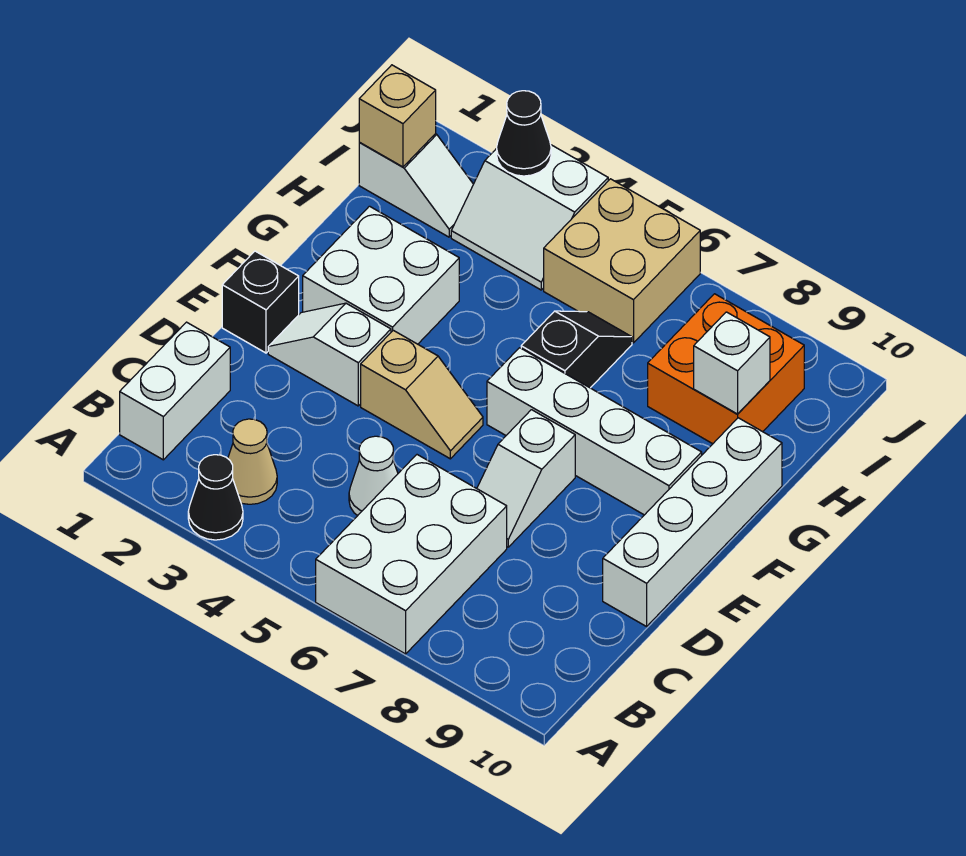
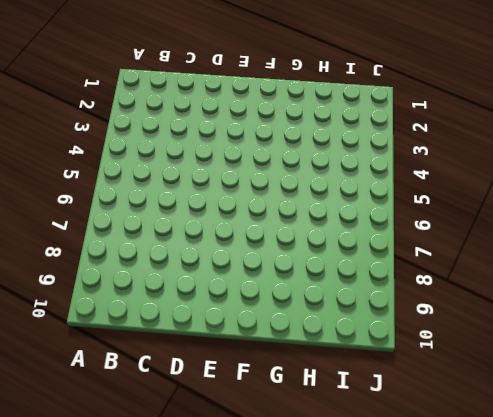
none -> black cone A3 level 1
none -> white brick A6:C7 level 1
none -> white brick B1:C1 level 1

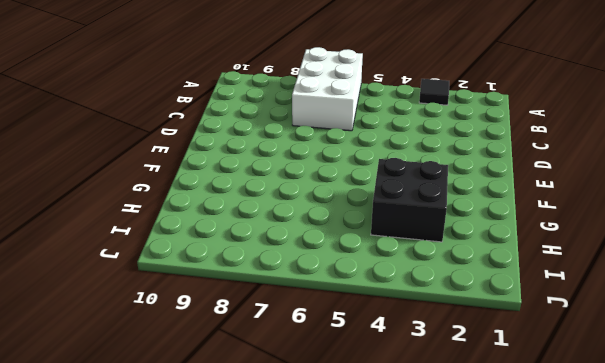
black tile A3 level 1 -> black cone A3 level 1
black brick G3:H4 level 1 -> white brick F2:G3 level 1
none -> white brick B1:C1 level 1
none -> tan cone B3 level 1
none -> white cone C5 level 1

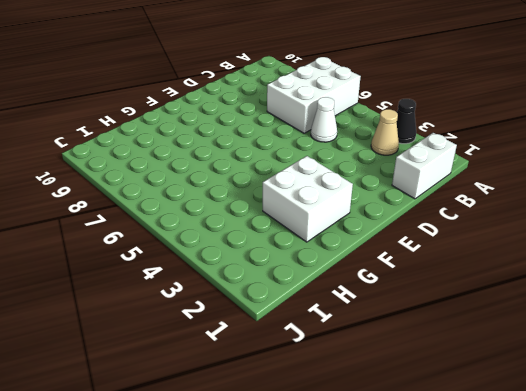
none -> white slope D7:E7 level 1 top E
none -> white brick D10:G10 level 1
none -> black brick E1 level 1

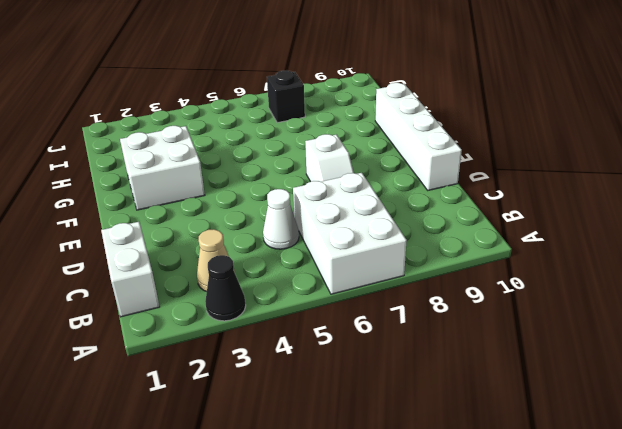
black brick I7 level 1 -> black brick E1 level 1
none -> white slope E2:E3 level 1 top 3
none -> tan slope E4:E5 level 1 top 4
none -> white brick F6:F9 level 1

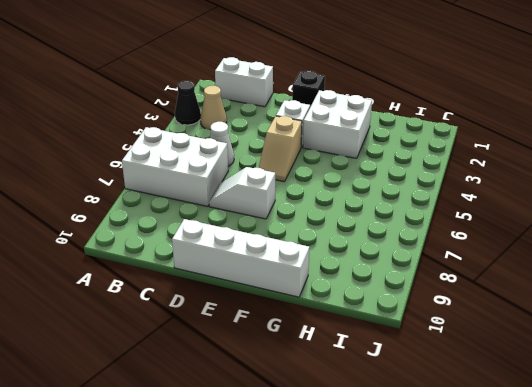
none -> white brick F6:F9 level 1
none -> black slope G6:H6 level 1 top G
none -> orange brick H8:I9 level 1

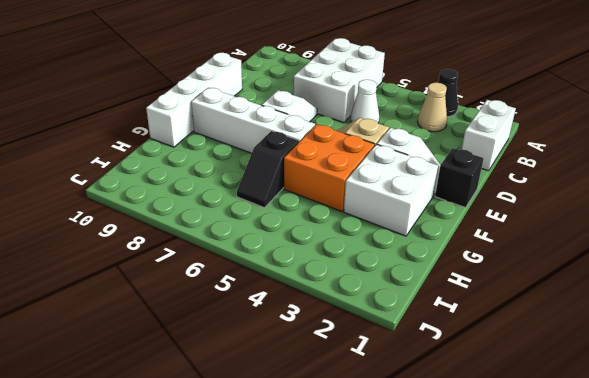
orange brick F4:G5 level 1 -> orange brick H8:I9 level 1
none -> white slope I1:I2 level 1 top 1
none -> white slope I3:J4 level 1 top J
none -> tan brick I5:J6 level 1

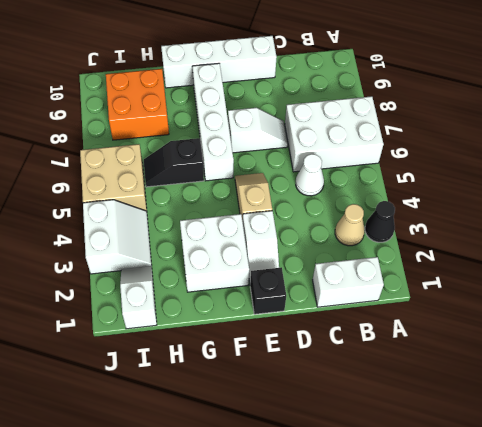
none -> white brick H9 level 2
none -> tan brick I1 level 2
none -> black cone J3 level 2

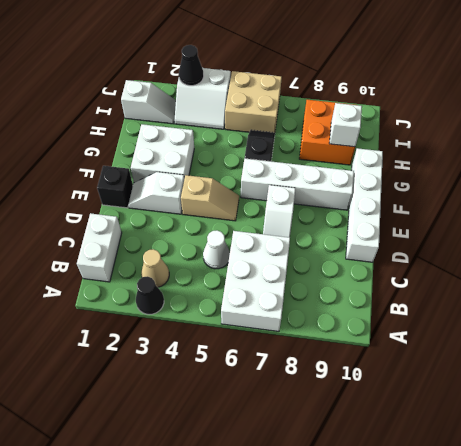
none -> tan brick I1 level 2

